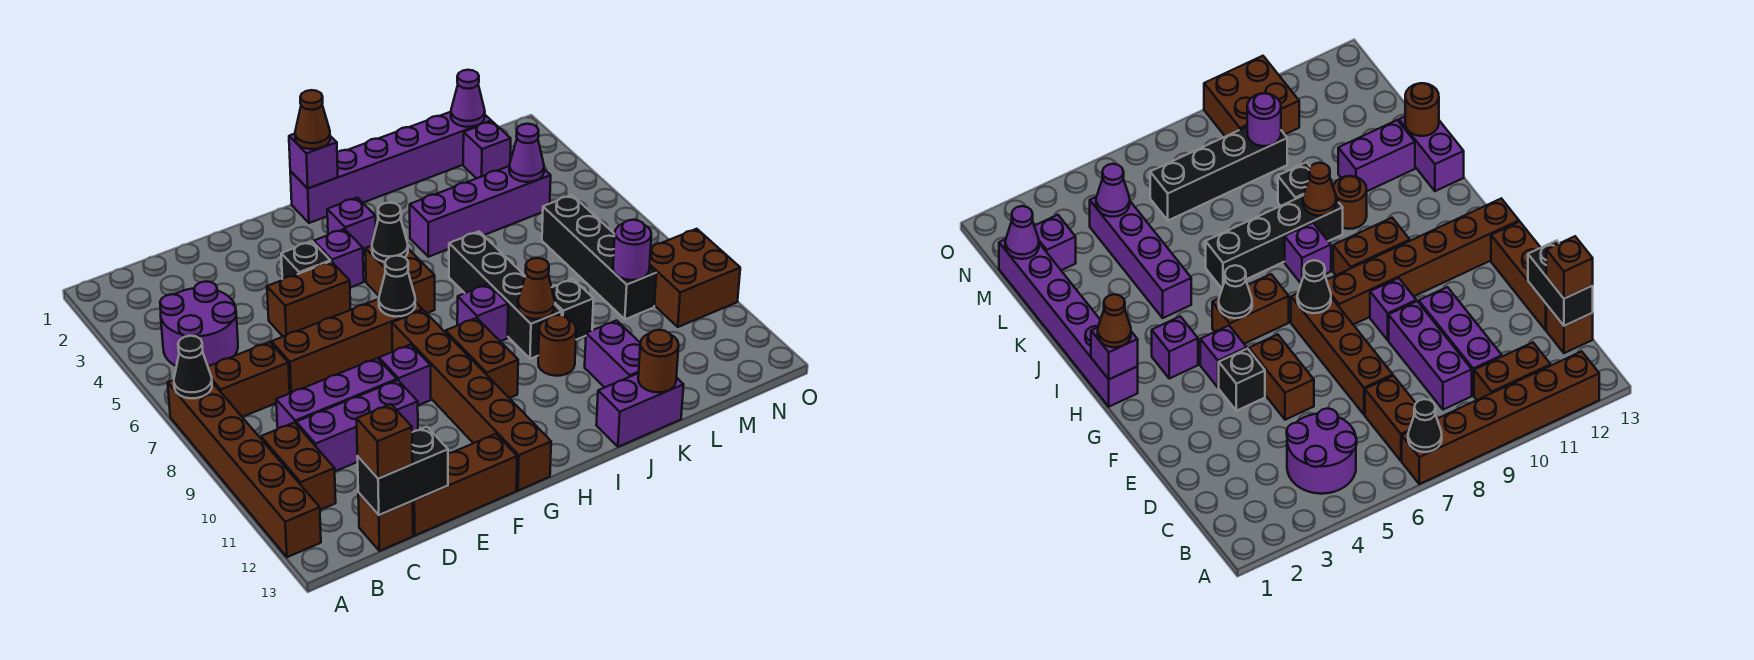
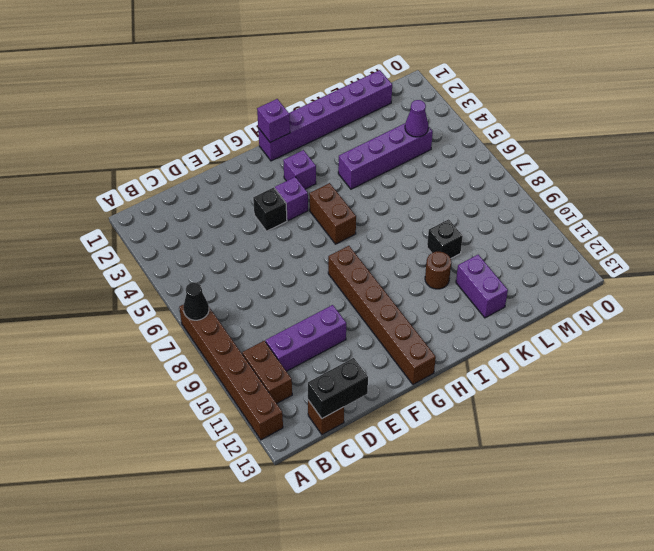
none -> purple round brick B4:C5 level 1
none -> brown brick B7:C7 level 1
none -> purple brick C9:E9 level 1
none -> brown brick D7:G7 level 1

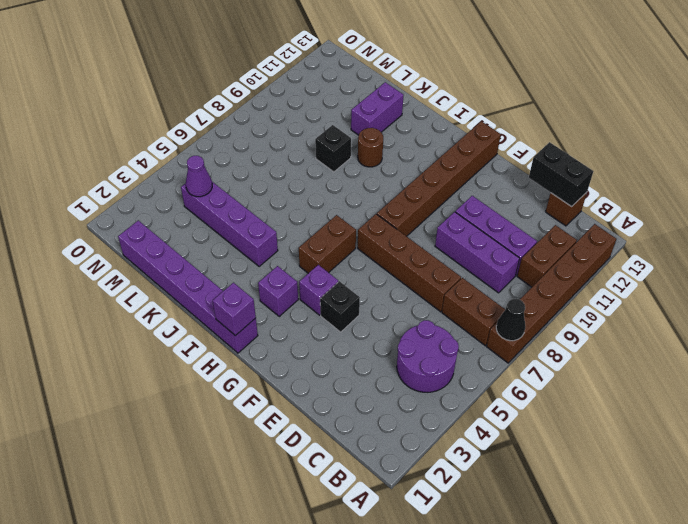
none -> brown brick D13:F13 level 1
none -> brown brick E5:F5 level 1
none -> purple brick F9 level 1
none -> brown brick H9:H10 level 1

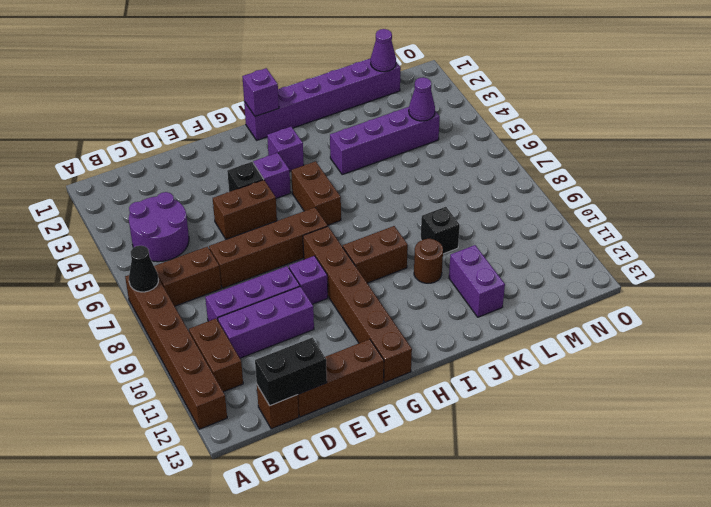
brown brick H9:I9 level 1 -> brown brick H9:H10 level 1
none -> purple brick I8 level 1
none -> black brick J6:J9 level 1
none -> purple brick J13:K13 level 1
none -> purple brick M2 level 1

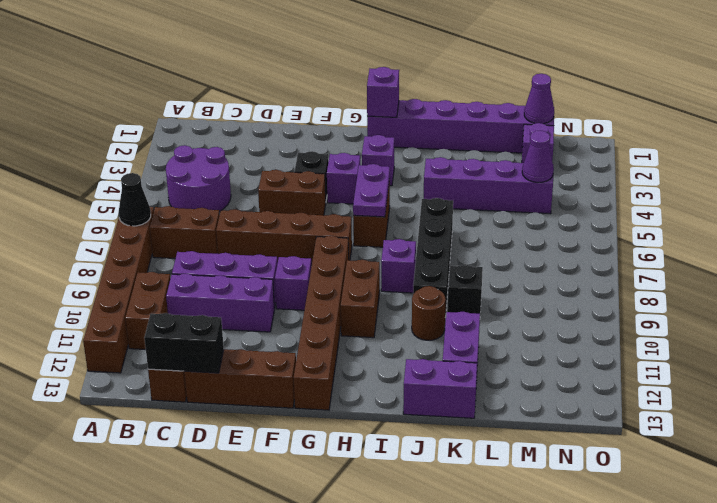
purple plate H5:H6 level 2 -> black cone H5 level 2
none -> black brick M6:M9 level 1
none -> brown brick N9:O10 level 1
none -> black cone G7 level 2
none -> brown cone J9 level 2

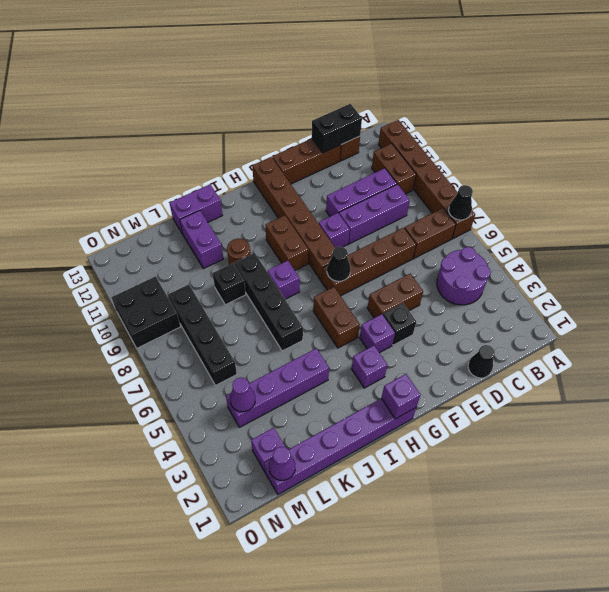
black cone D1 level 1 -> black cone H5 level 2
black brick N9:O10 level 1 -> brown brick N9:O10 level 1
none -> brown cone J9 level 2
none -> brown round brick K13 level 2
none -> purple round brick M9 level 2
none -> brown brick C13 level 3

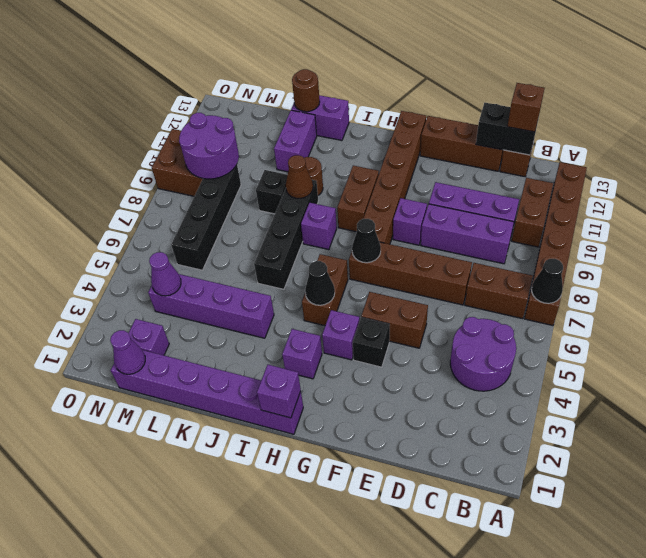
purple round brick M9:N10 level 2 -> purple round brick M9 level 2
none -> brown cone H1 level 3

